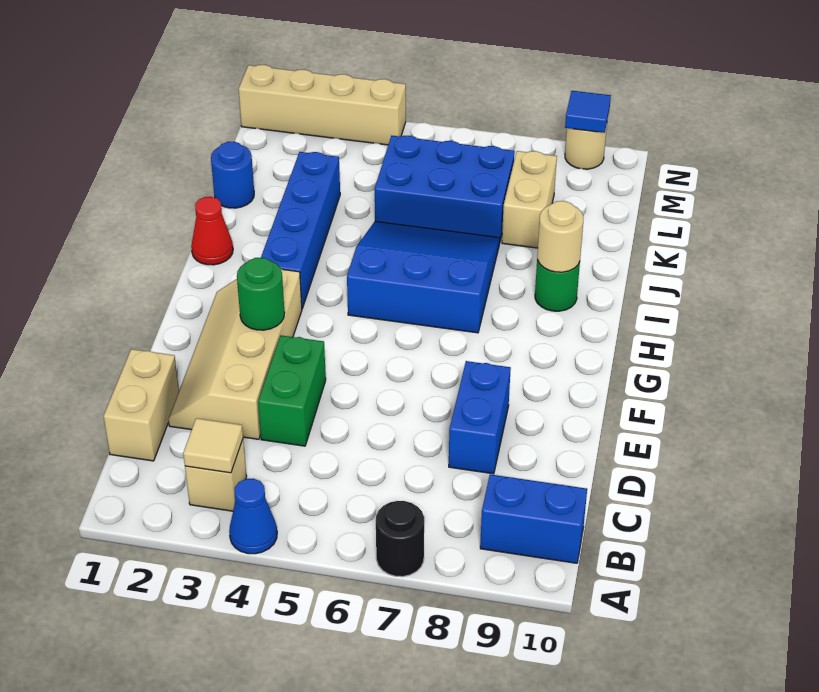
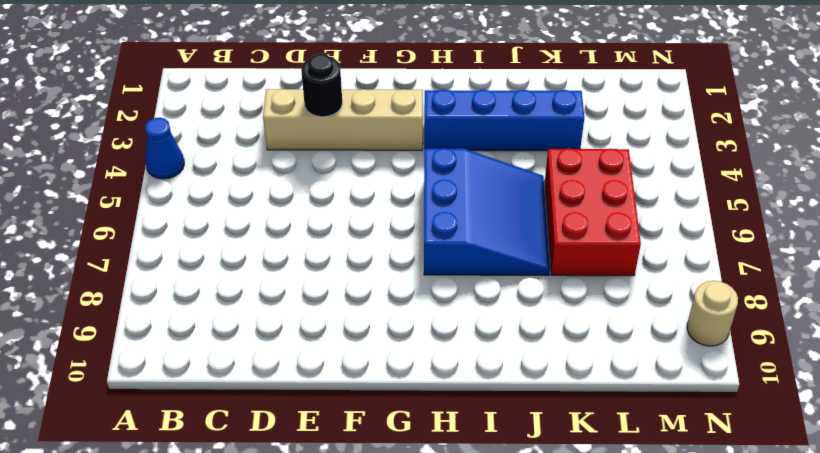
black round brick E3 level 2 -> black round brick A7 level 1
red brick K5:L7 level 1 -> blue brick K5:L7 level 1
none -> tan brick B3 level 1
none -> blue brick B9:B10 level 1
none -> tan brick C1:D1 level 1

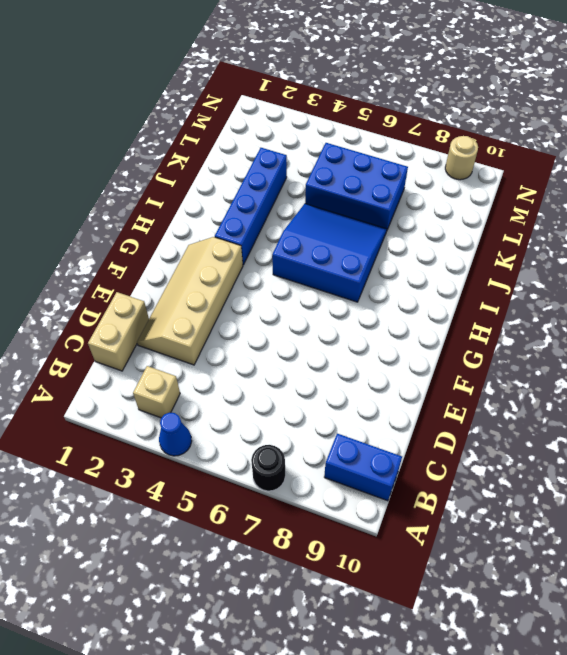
none -> green brick D4:E4 level 1
none -> blue brick D8:E8 level 1
none -> red cone I1 level 1

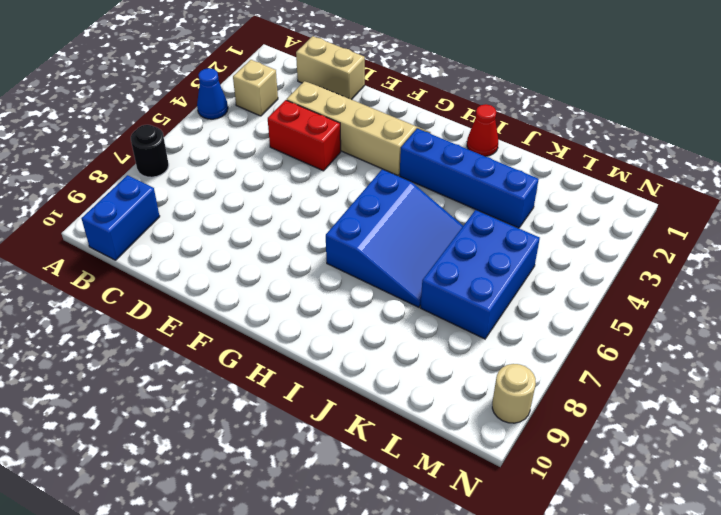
red brick D4:E4 level 1 -> green brick D4:E4 level 1
none -> blue brick D8:E8 level 1
none -> green round brick I9 level 1
none -> blue round brick K1 level 1

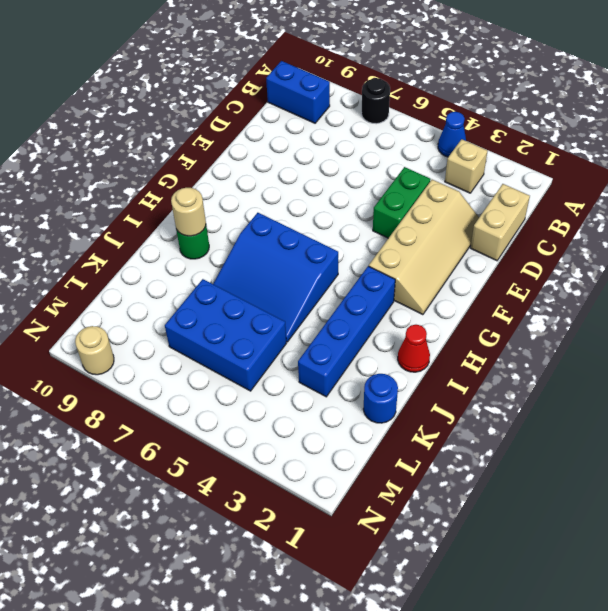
none -> blue brick D8:E8 level 1
none -> tan brick K8:L8 level 1
none -> tan brick N1:N4 level 1

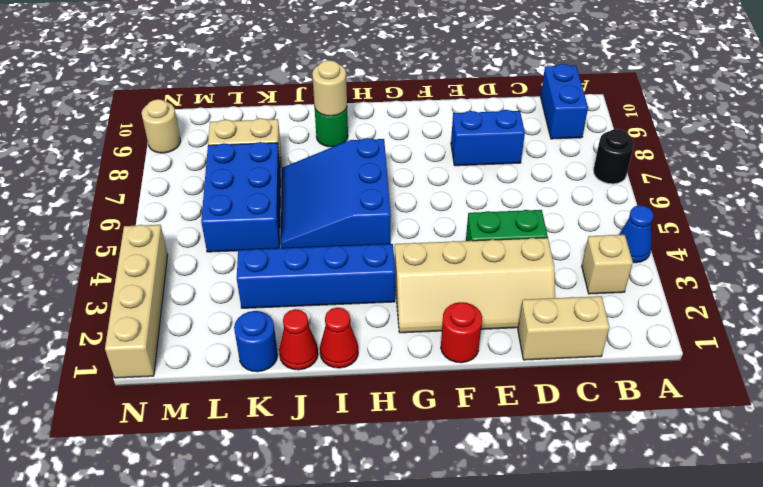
red round brick F1 level 1 -> none
red cone J1 level 1 -> none
none -> tan tile B3 level 2
none -> green round brick F3 level 2
none -> blue tile N9 level 2

